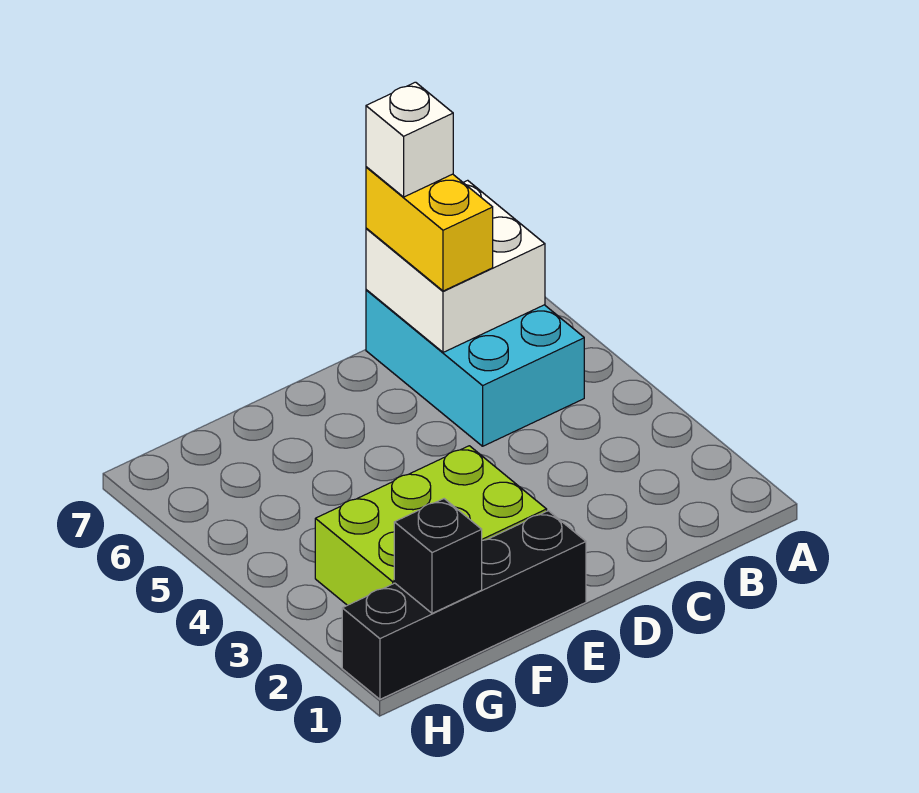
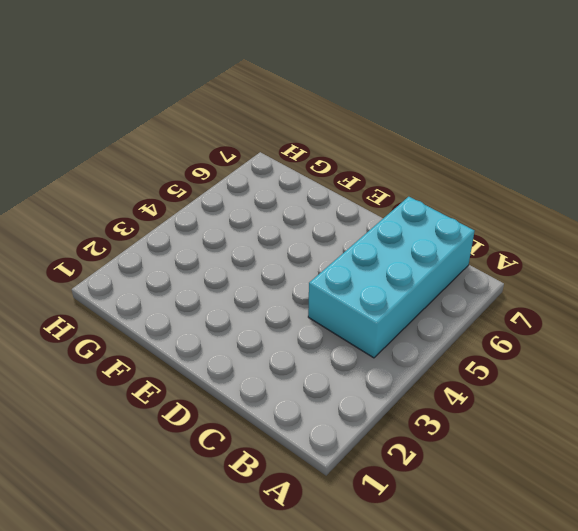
cyan brick B4:C7 level 1 -> cyan brick B5:C7 level 1
none -> black brick E1:H1 level 1
none -> lime brick E2:G3 level 1

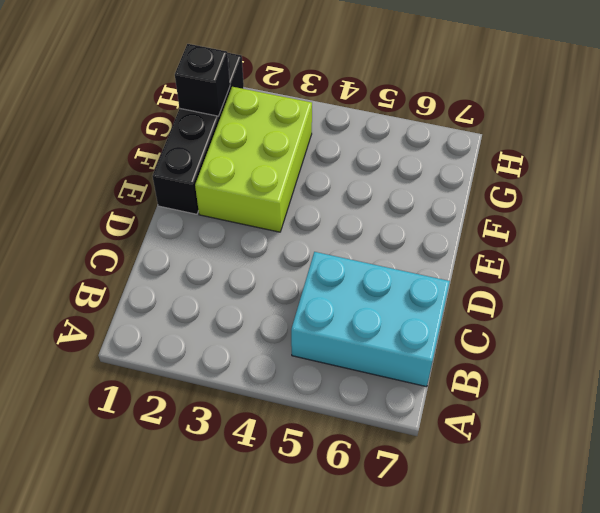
none -> white brick B6:C7 level 2
none -> yellow brick C6:C7 level 3

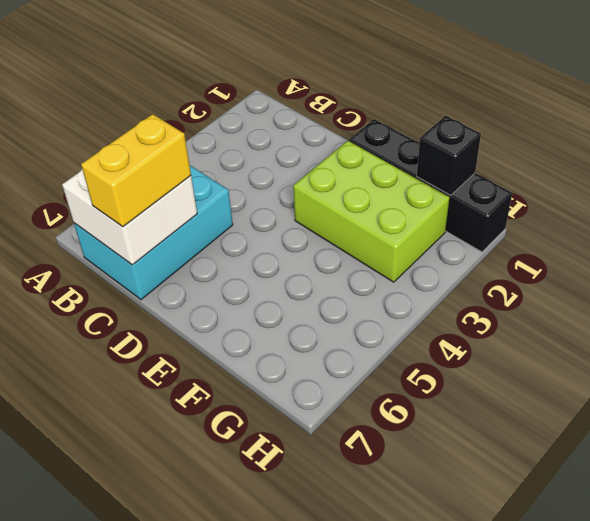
none -> white brick C7 level 4

